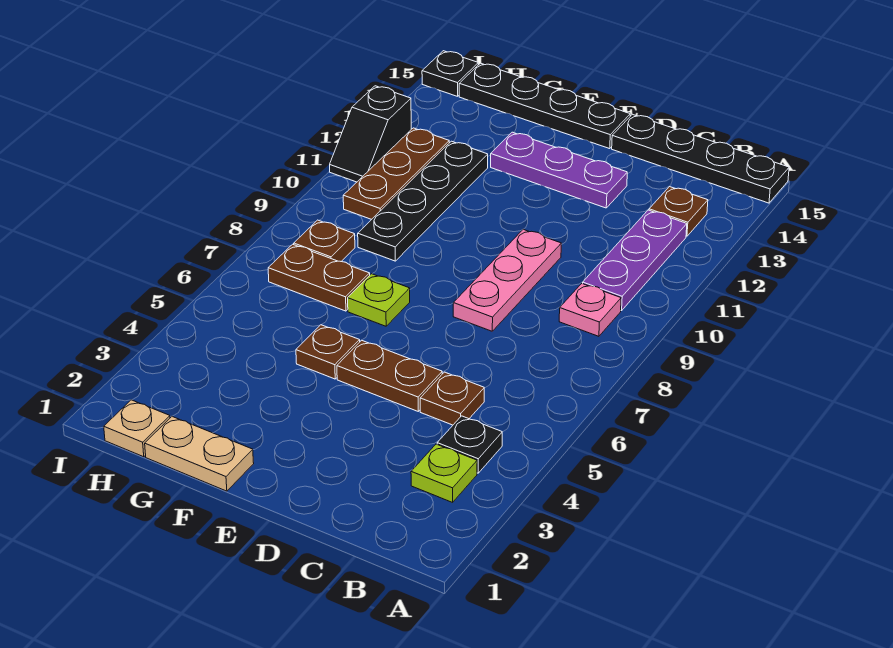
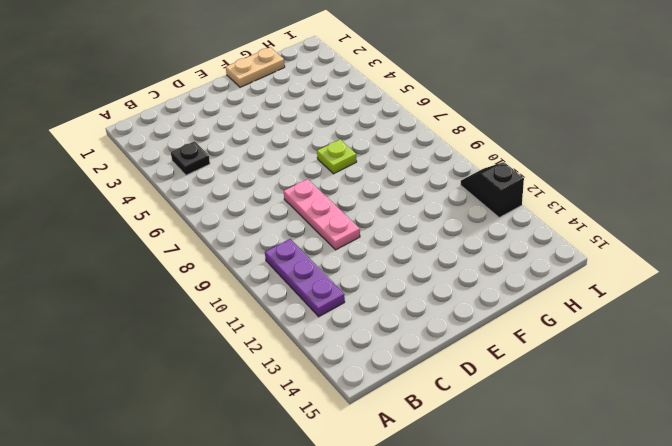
none -> black plate A15:D15 level 1
none -> lime plate B3 level 1
none -> pink plate B9 level 1

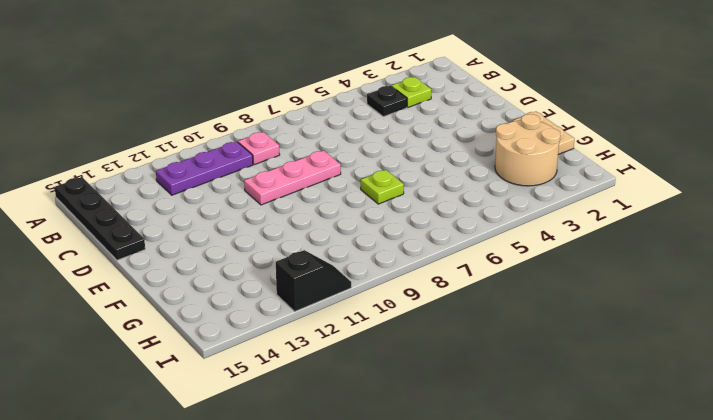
tan round brick G2:H3 level 1 -> none
none -> brown plate B13 level 1
none -> brown plate C5 level 1
none -> brown plate D5:E5 level 1

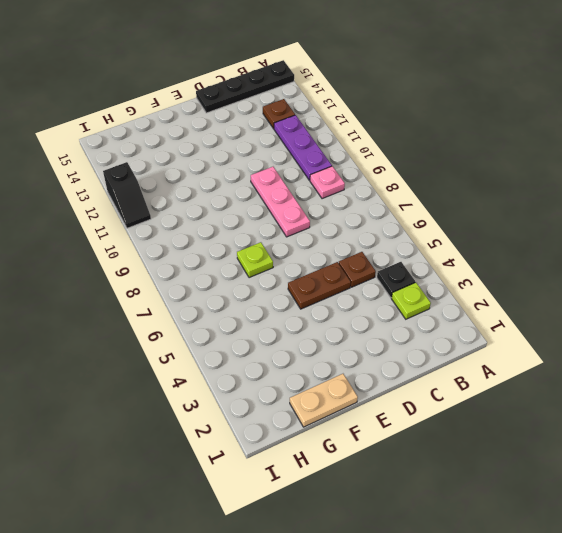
none -> purple plate D13:F13 level 1
none -> black plate E15:H15 level 1
none -> brown plate F5 level 1

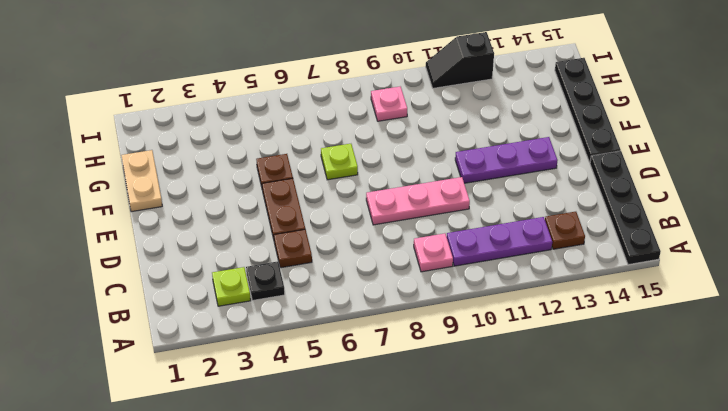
purple plate E11:E13 level 1 -> purple plate D13:F13 level 1
pink plate H9 level 1 -> none
none -> brown plate G7:H7 level 1
none -> black plate G9:G12 level 1
none -> tan plate H1 level 1

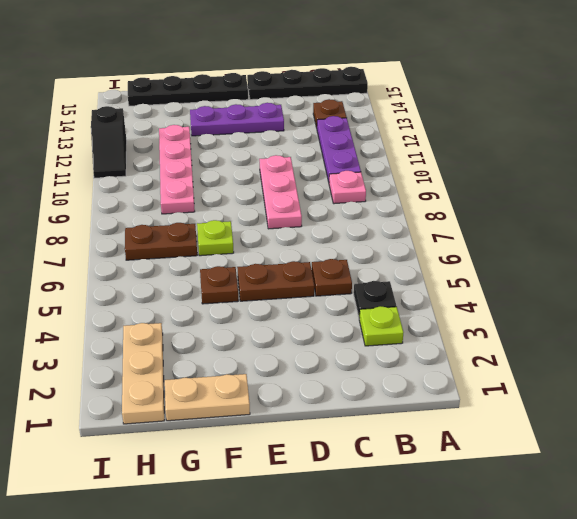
pink plate G9:G12 level 1 -> black plate G9:G12 level 1
tan plate H1:H3 level 1 -> tan plate H1 level 1
none -> brown plate H8 level 1
none -> brown plate H10:H12 level 1
none -> black plate I15 level 1

